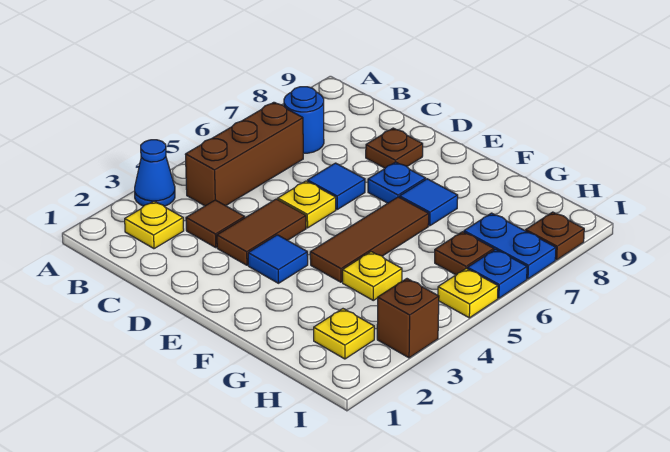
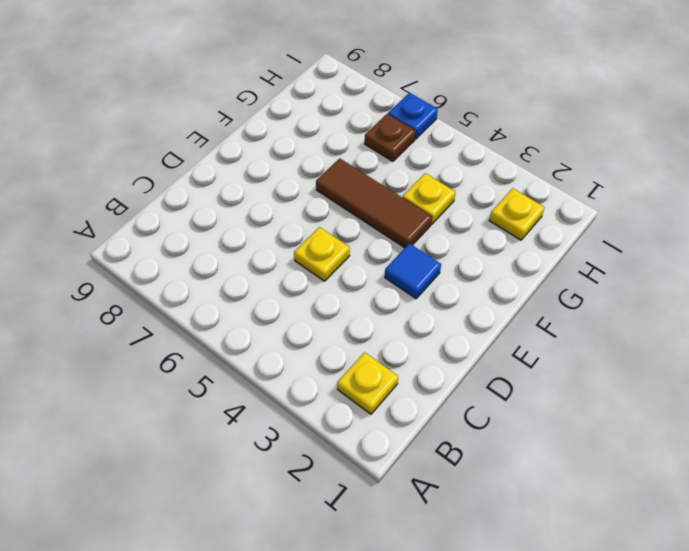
none -> blue cone A3 level 1
none -> brown brick B4:B6 level 1
none -> blue round brick B7 level 1

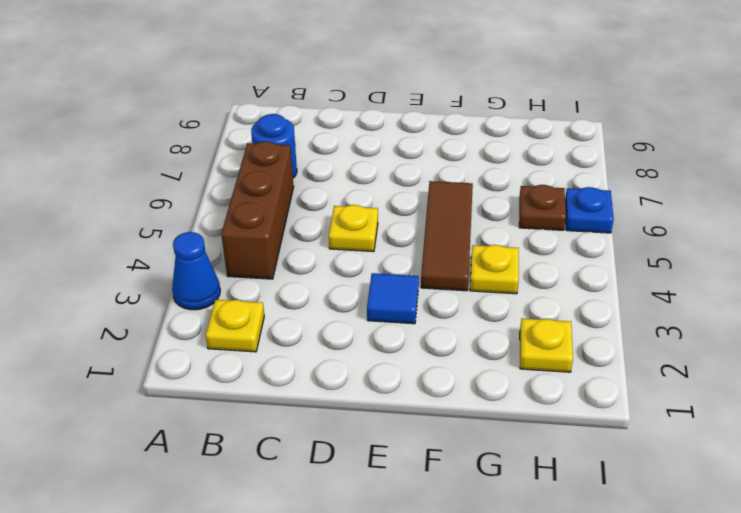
none -> brown tile C3 level 1
none -> brown tile D3:D4 level 1
none -> blue tile D6 level 1

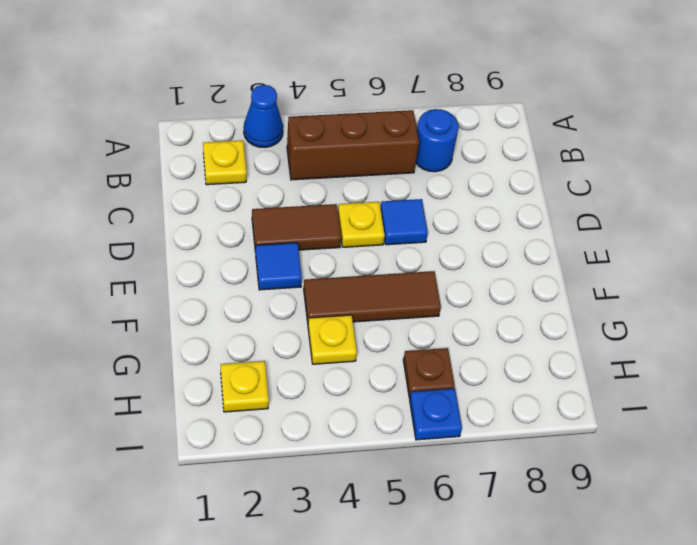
none -> brown tile C3 level 1
none -> brown plate D8 level 1
none -> blue plate E7 level 1

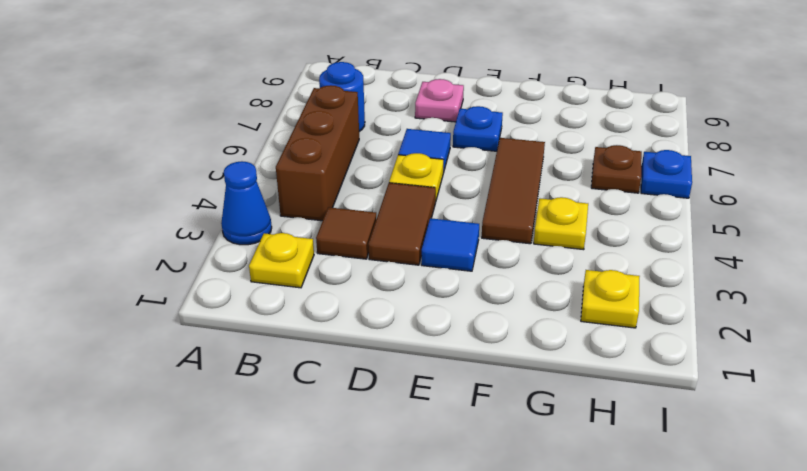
pink plate D8 level 1 -> brown plate D8 level 1
none -> blue tile F7 level 1
none -> blue plate H7:I7 level 1
none -> brown brick I3 level 1

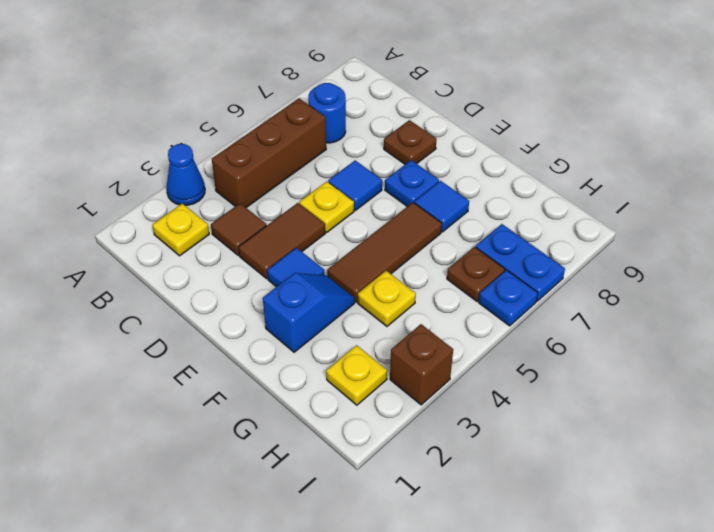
blue slope F2:F3 level 1 top 2 -> none
none -> yellow plate I5 level 1
none -> brown plate I8 level 1

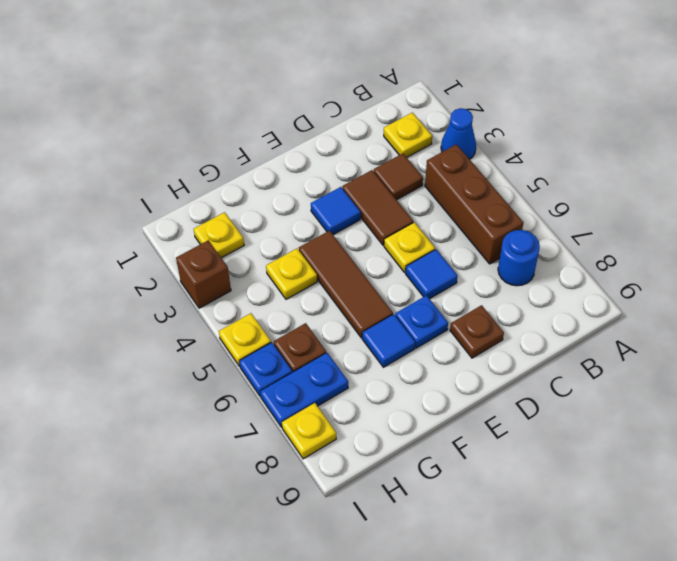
yellow plate I8 level 1 -> brown plate I8 level 1

